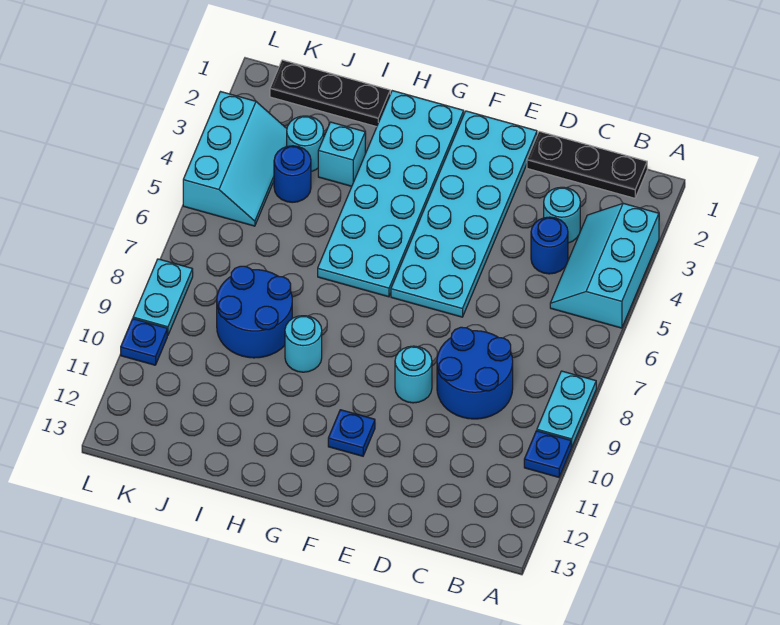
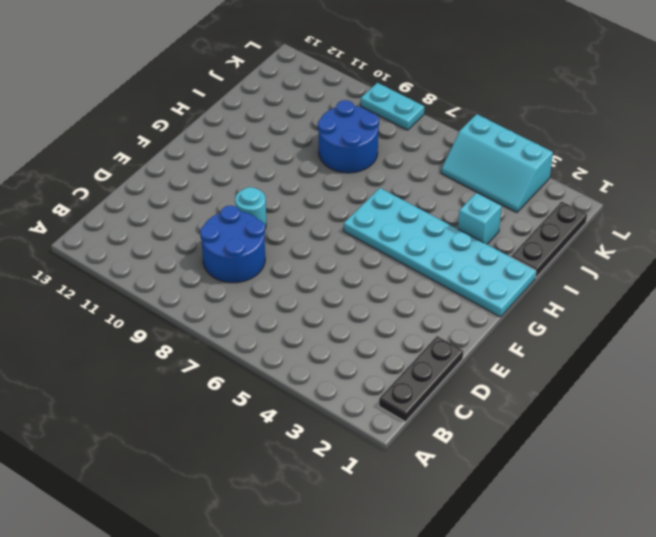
none -> cyan slope A3:B5 level 1 top A
none -> cyan plate A8:A9 level 1
none -> blue plate A10 level 1

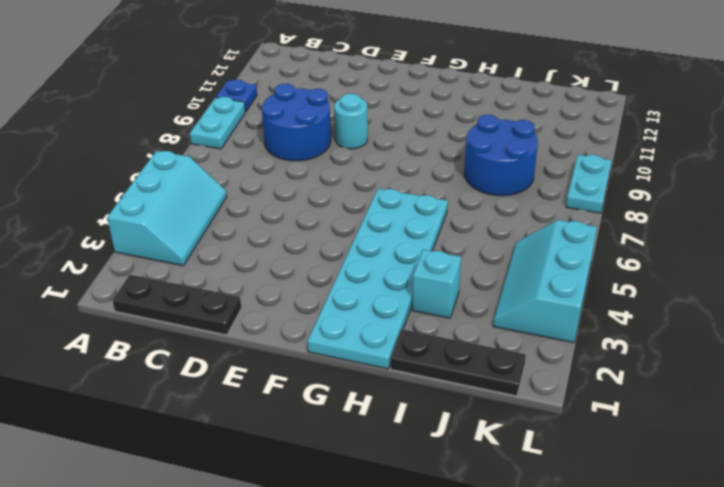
none -> cyan round brick C3 level 1
none -> blue round brick C4 level 1
none -> cyan plate E1:F6 level 1

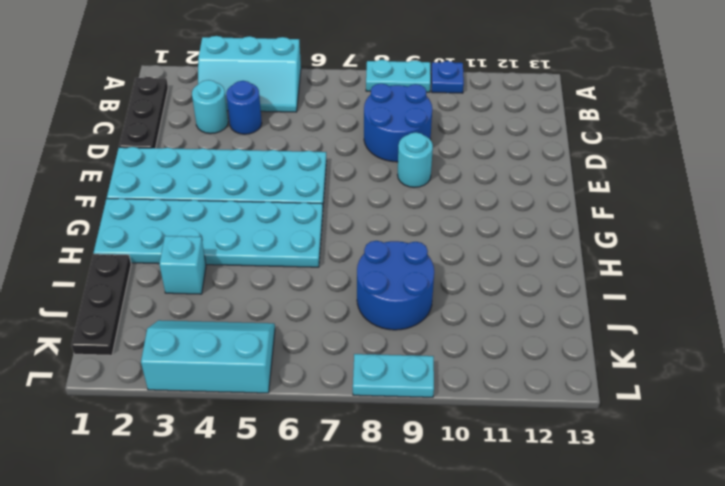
none -> blue plate F11 level 1
none -> cyan round brick H9 level 1
none -> cyan round brick J3 level 1

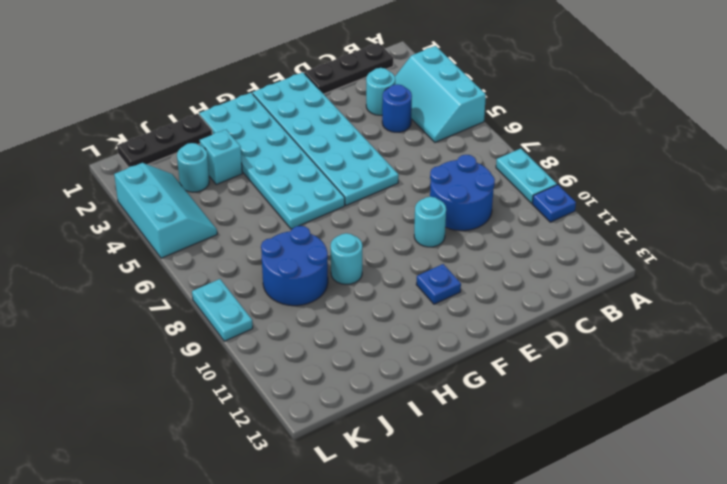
none -> blue round brick J4 level 1
none -> blue plate L10 level 1

